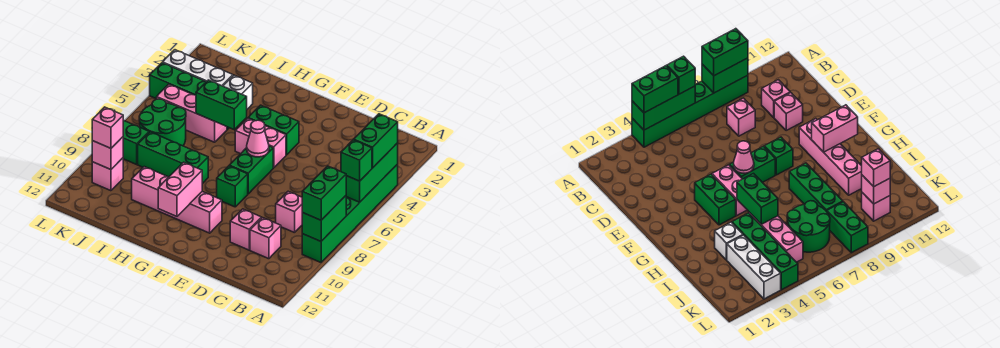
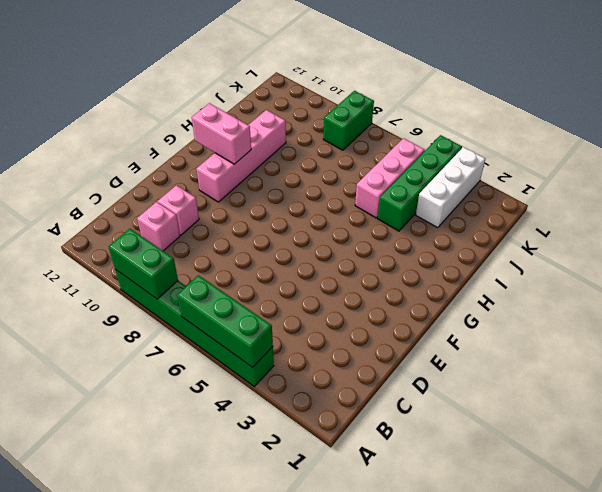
none -> pink brick C8 level 1
none -> green brick F4:G4 level 1
none -> pink brick F5:G5 level 1

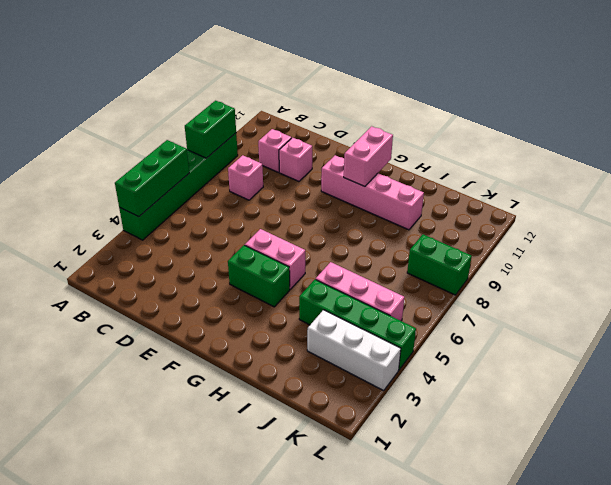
none -> green brick F6:F7 level 1
none -> green brick F8 level 1
none -> green brick H8:J8 level 1

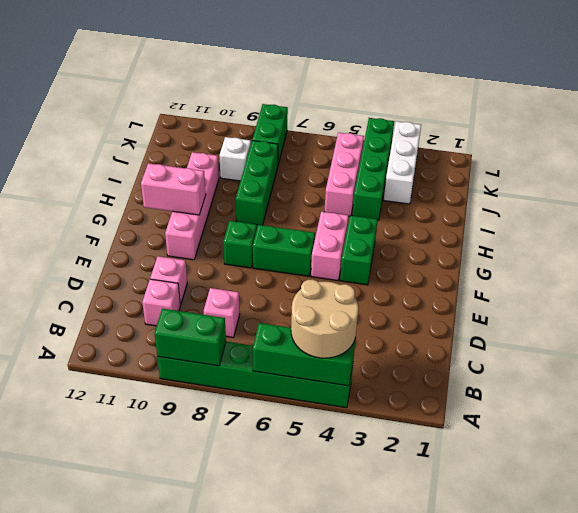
tan round brick A4:B5 level 3 -> green brick A4:A5 level 3
white brick J9 level 1 -> white brick I3 level 1
none -> green round brick J6:K7 level 1
none -> pink brick K10 level 1
none -> pink cone F6 level 2

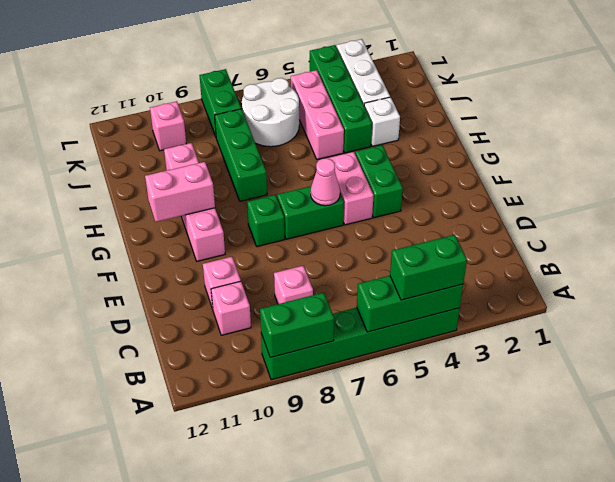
white round brick J6:K7 level 1 -> green round brick J6:K7 level 1
none -> green brick H5:I5 level 2
none -> pink brick K10 level 2
none -> green brick A6 level 3

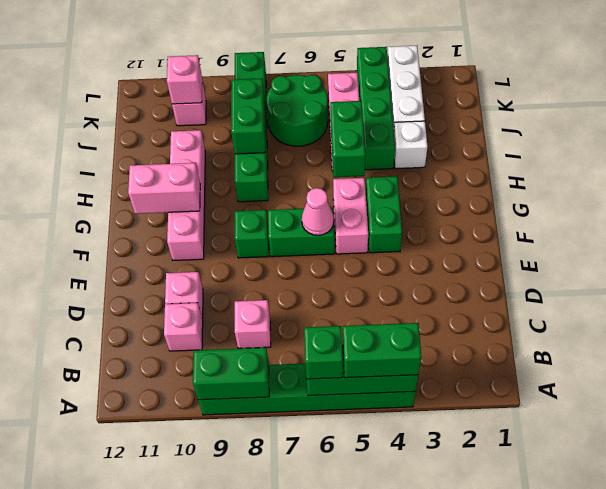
green brick I8:J8 level 2 -> green brick A8:A9 level 3
none -> pink brick K10 level 3

